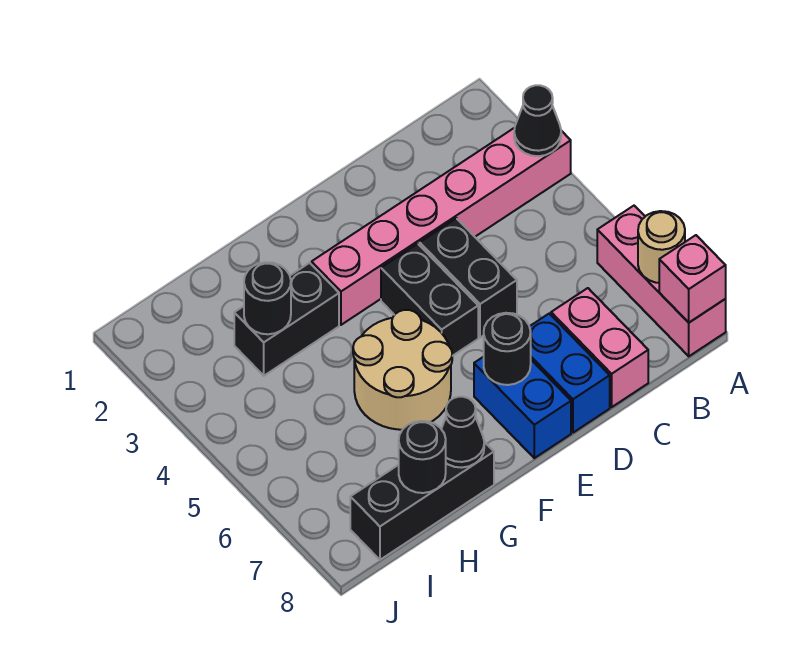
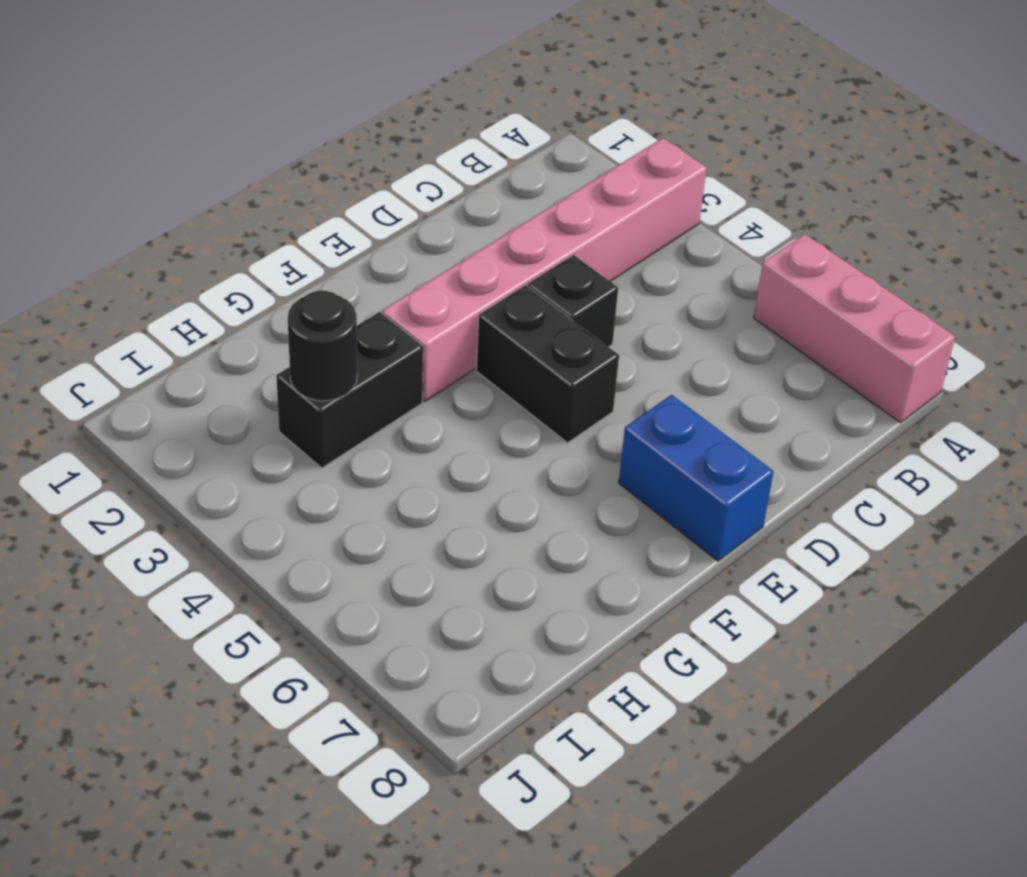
black brick D4 level 1 -> black brick D4:D5 level 1
none -> pink brick C7:C8 level 1
none -> blue brick D7:D8 level 1
none -> tan round brick F5:G6 level 1

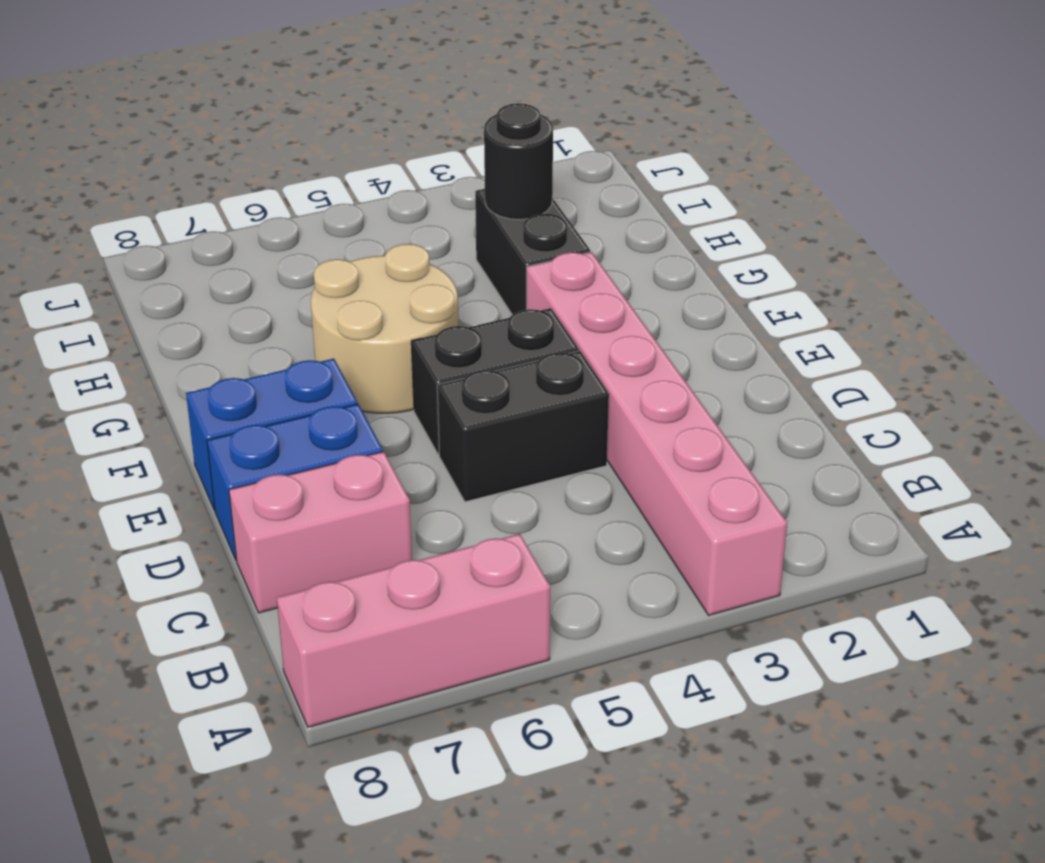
none -> black brick G8:I8 level 1
none -> black cone A3 level 2
none -> tan round brick A7 level 2

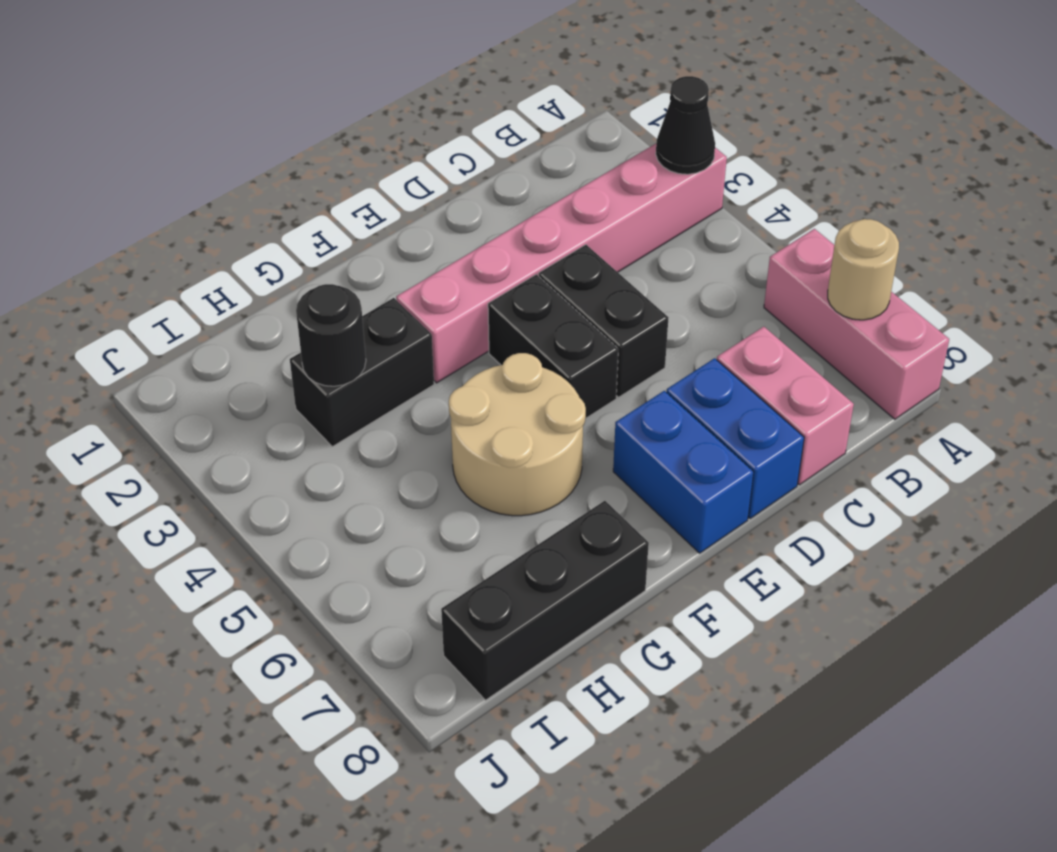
none -> pink brick A8 level 2
none -> black round brick E7 level 2
none -> black cone G8 level 2

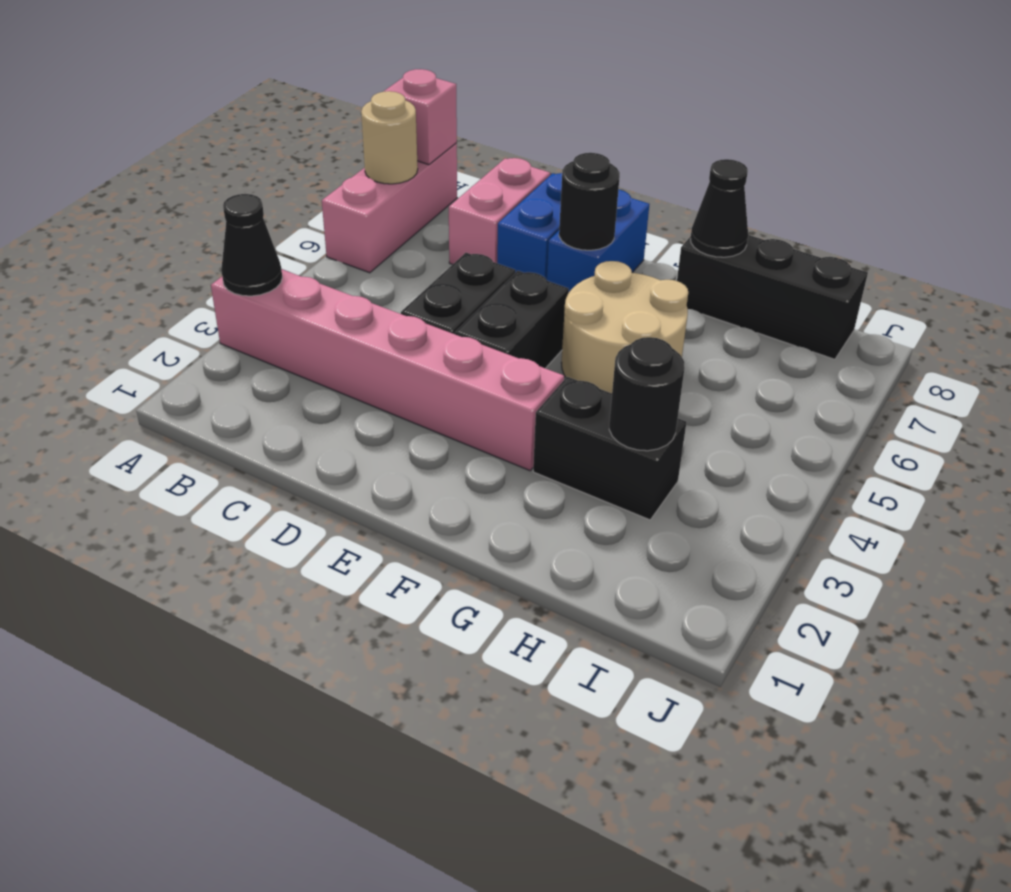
none -> black round brick H8 level 2

